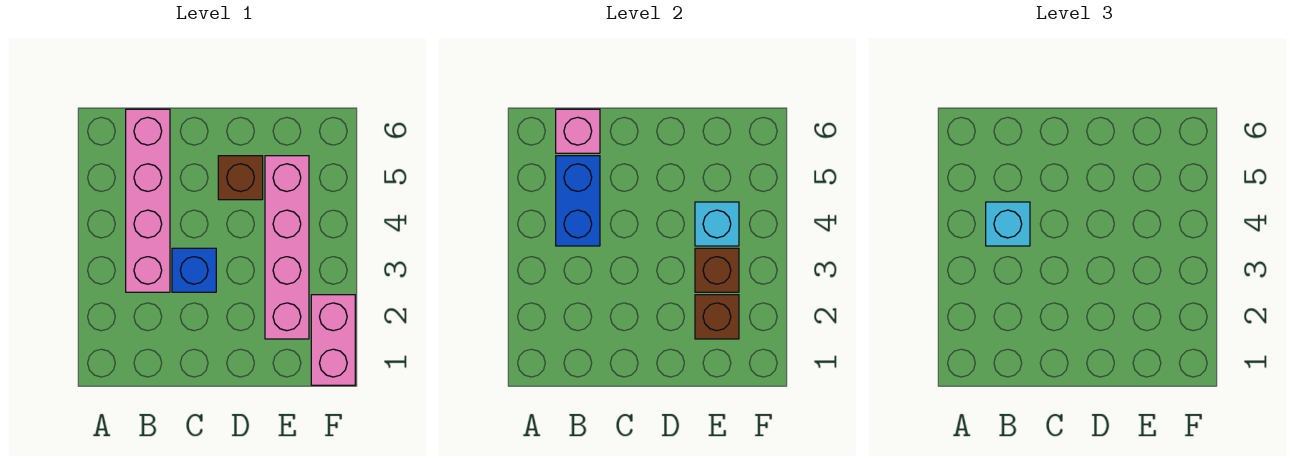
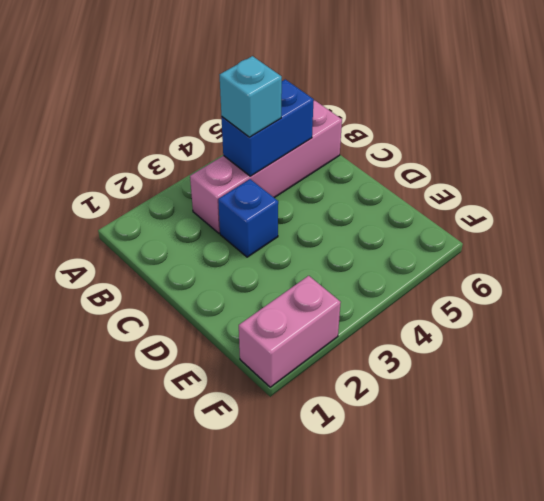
none -> brown brick D5 level 1
none -> pink brick E2:E5 level 1

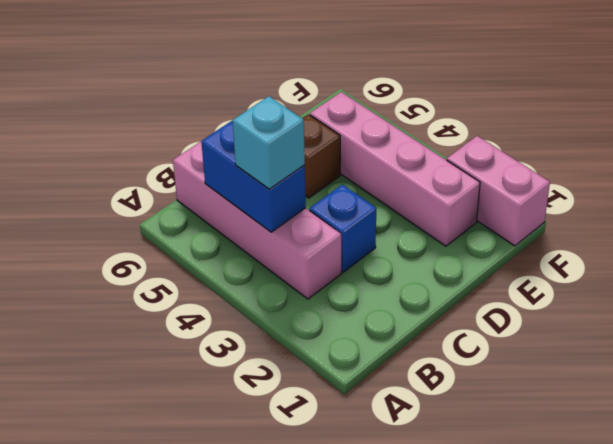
none -> pink brick B6 level 2
none -> brown brick E2 level 2

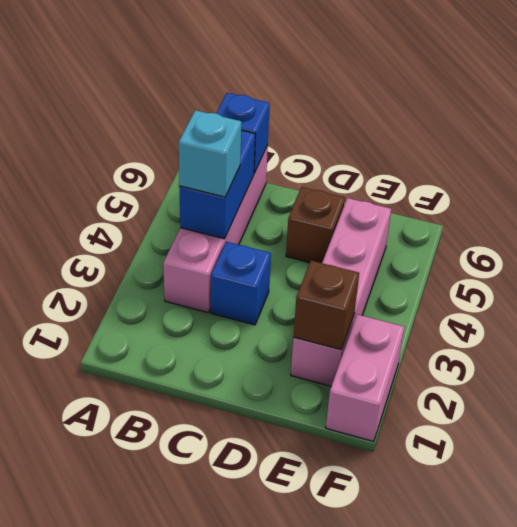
blue brick B6 level 2 -> pink brick B6 level 2
none -> brown brick E3 level 2
none -> cyan brick E4 level 2

